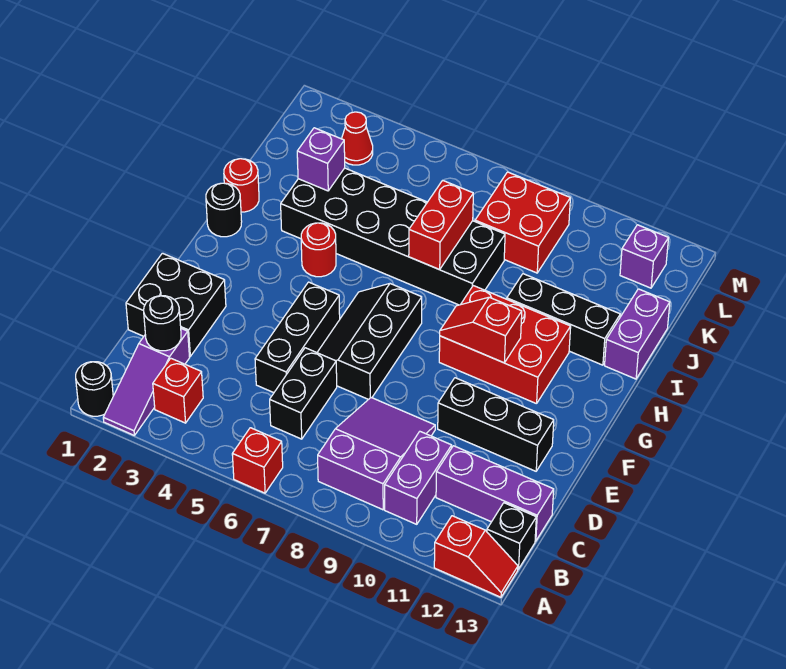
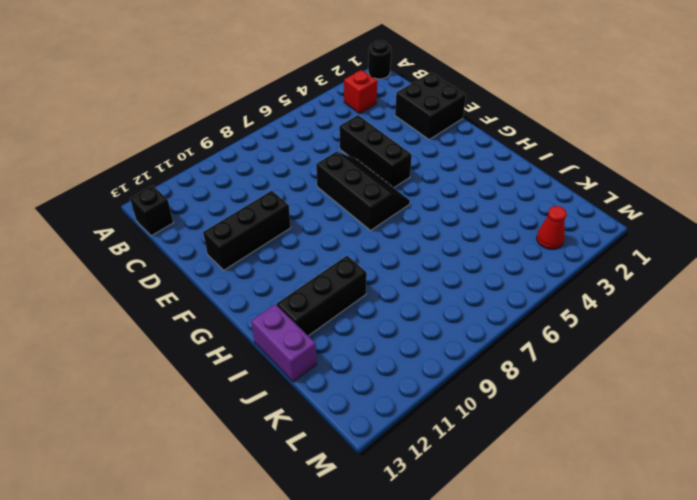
none -> purple slope A2:C2 level 1 top C
none -> red brick A6 level 1
none -> red slope A12:A13 level 1 top 12

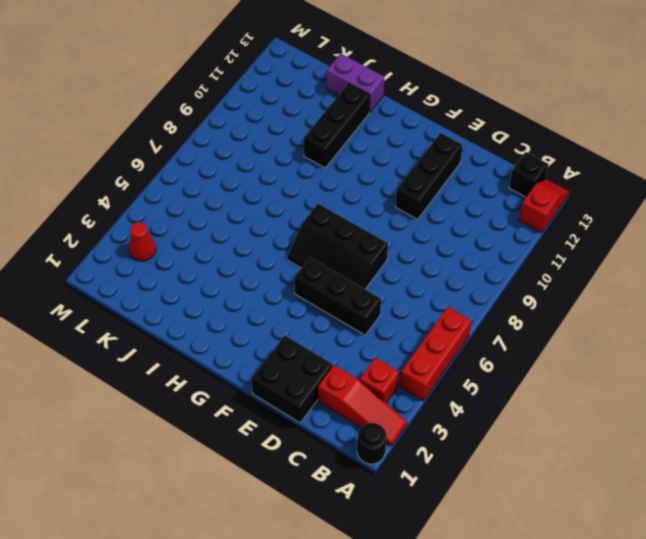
red slope A2:C2 level 1 top C -> purple slope A2:C2 level 1 top C
red brick A4:A6 level 1 -> red brick A6 level 1
none -> purple slope B8:D9 level 1 top B
none -> purple brick B10:C10 level 1
none -> black brick C6:D6 level 1

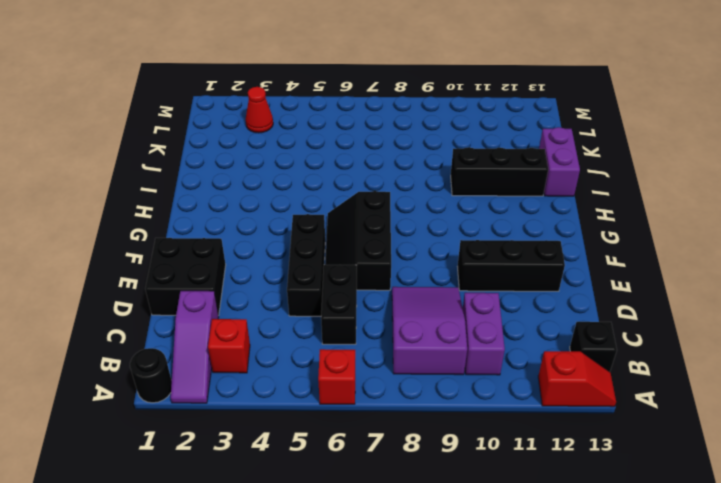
none -> purple brick C11:C13 level 1
none -> red brick G9:H11 level 1
none -> black round brick H1 level 1

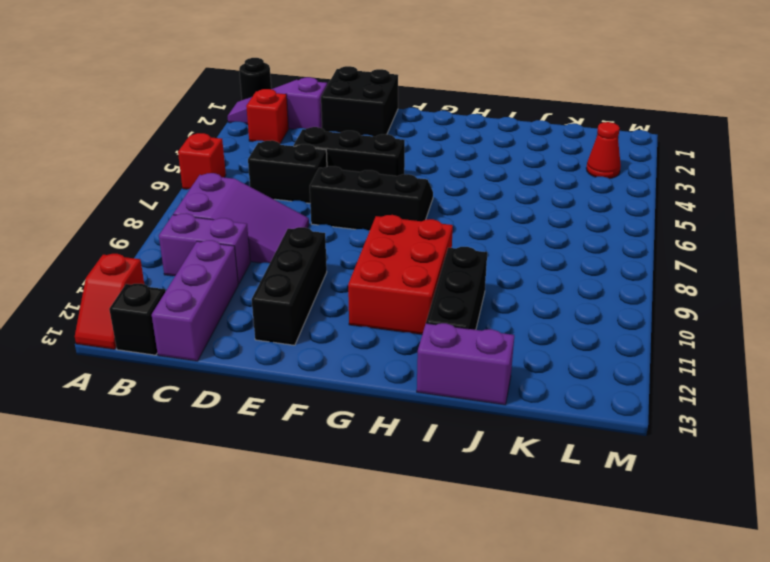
none -> black round brick H1 level 1
none -> red round brick H4 level 1
none -> red round brick I1 level 1

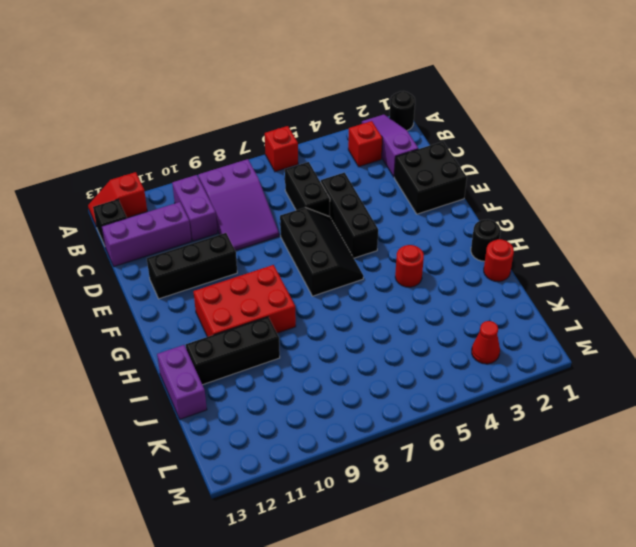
none -> black brick I3:J8 level 1
none -> red brick K8:L9 level 1
none -> purple brick L12 level 1

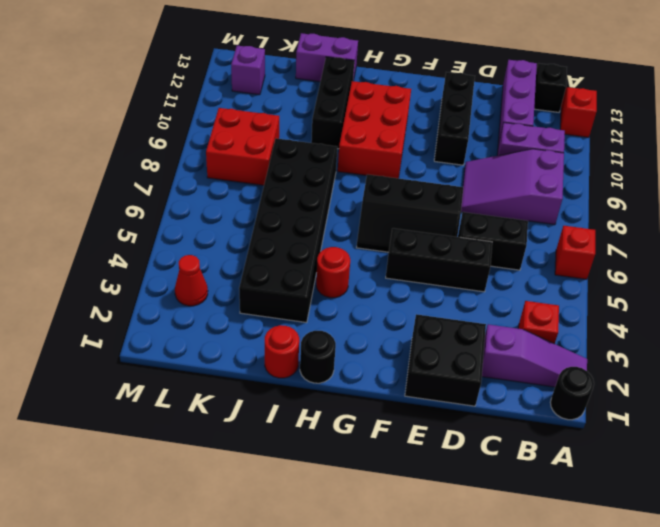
none -> black round brick C2 level 2
none -> red slope G9:G10 level 2 top 10
none -> red brick I7:J7 level 2

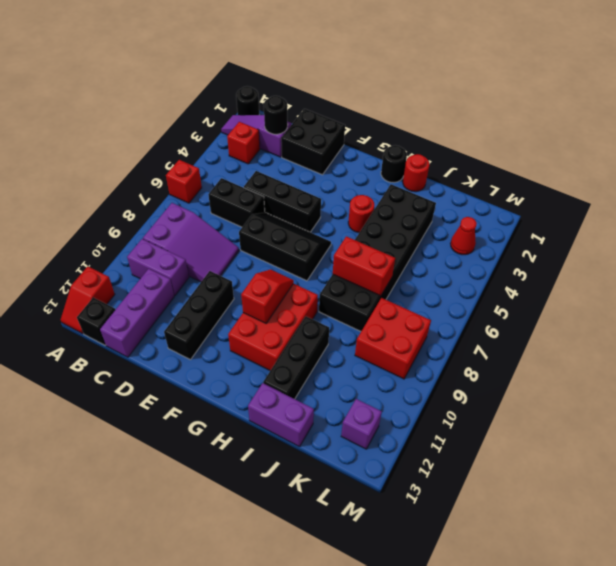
none -> purple brick J3 level 2

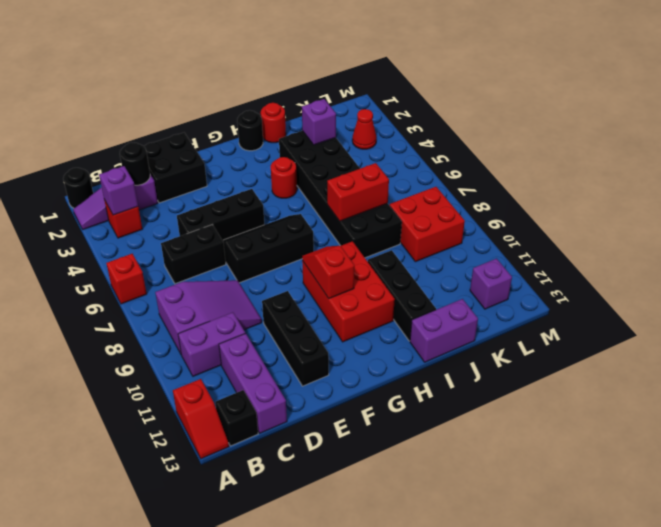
purple brick B3 level 2 -> none

